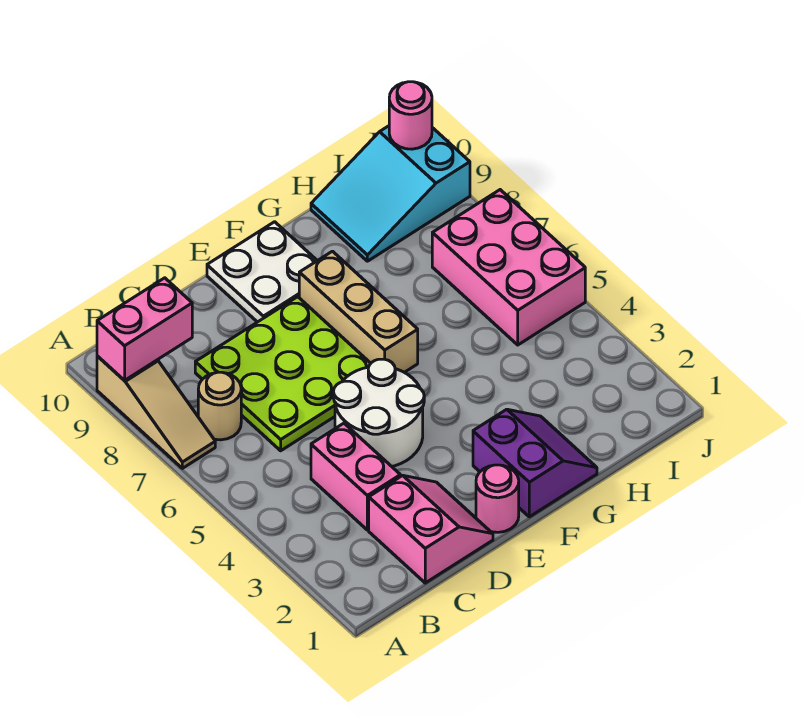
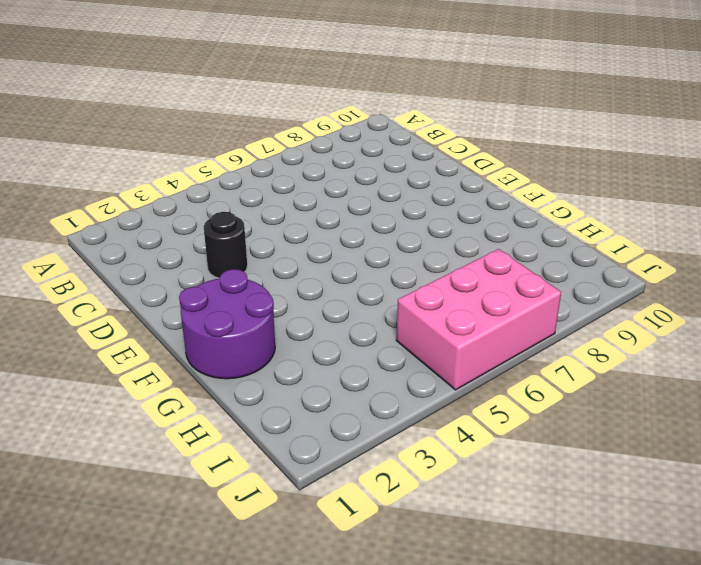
black round brick D3 level 1 -> none
purple round brick F1:G2 level 1 -> purple slope F1:G2 level 1 top F
none -> tan slope A7:A9 level 1 top 9
none -> tan round brick B7 level 1
none -> pink slope C1:D2 level 1 top C

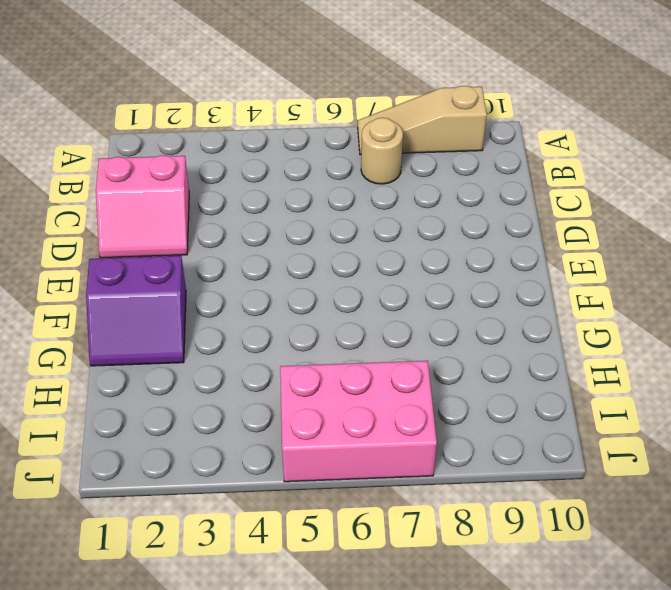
none -> pink brick C3:C4 level 1
none -> lime plate C6:E8 level 1
none -> white round brick D4:E5 level 1

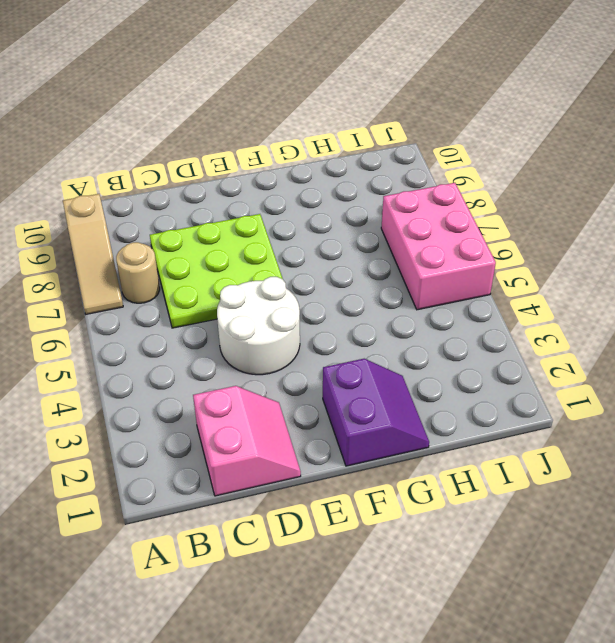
none -> pink brick C3:C4 level 1
none -> pink round brick E1 level 1
none -> white plate E9:F10 level 1

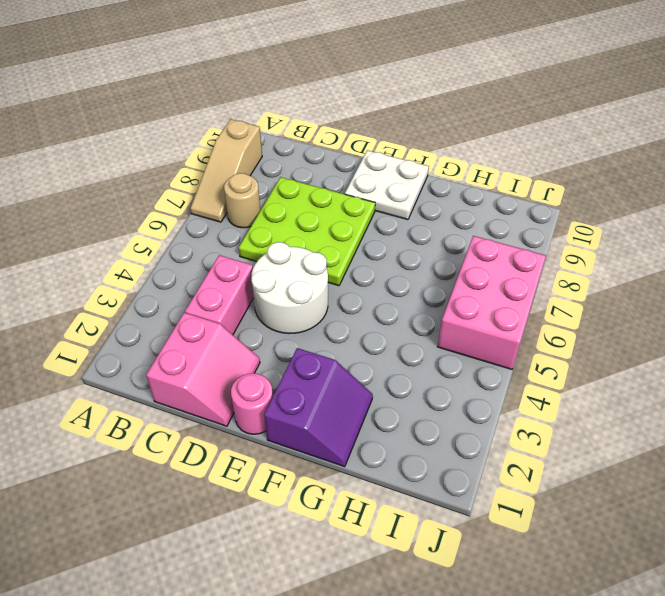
none -> tan brick F6:F8 level 1
none -> cyan slope H9:J10 level 1 top J
none -> pink brick A9:B9 level 2

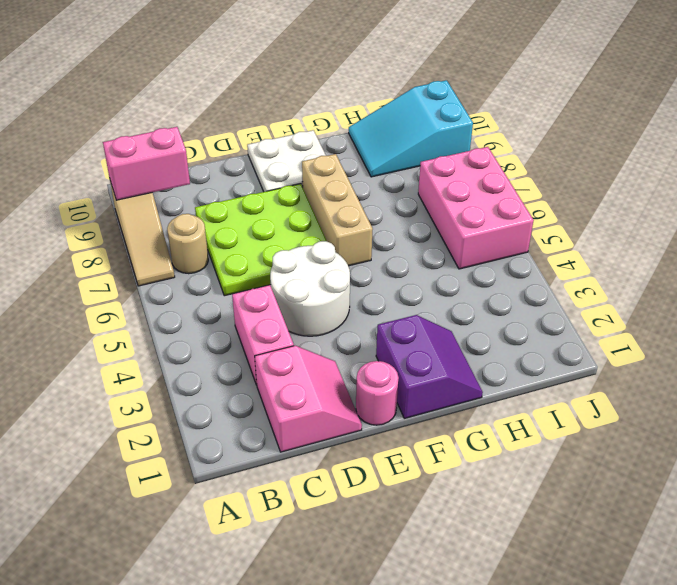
none -> pink round brick J10 level 2

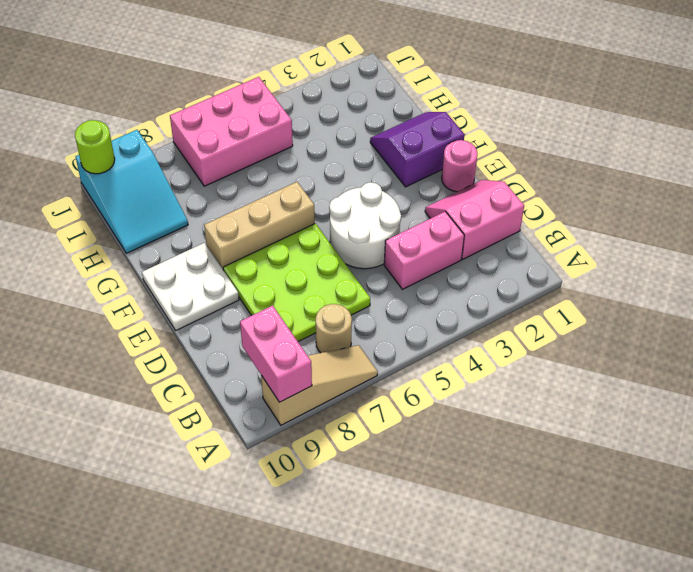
lime round brick J10 level 2 -> pink round brick J10 level 2

